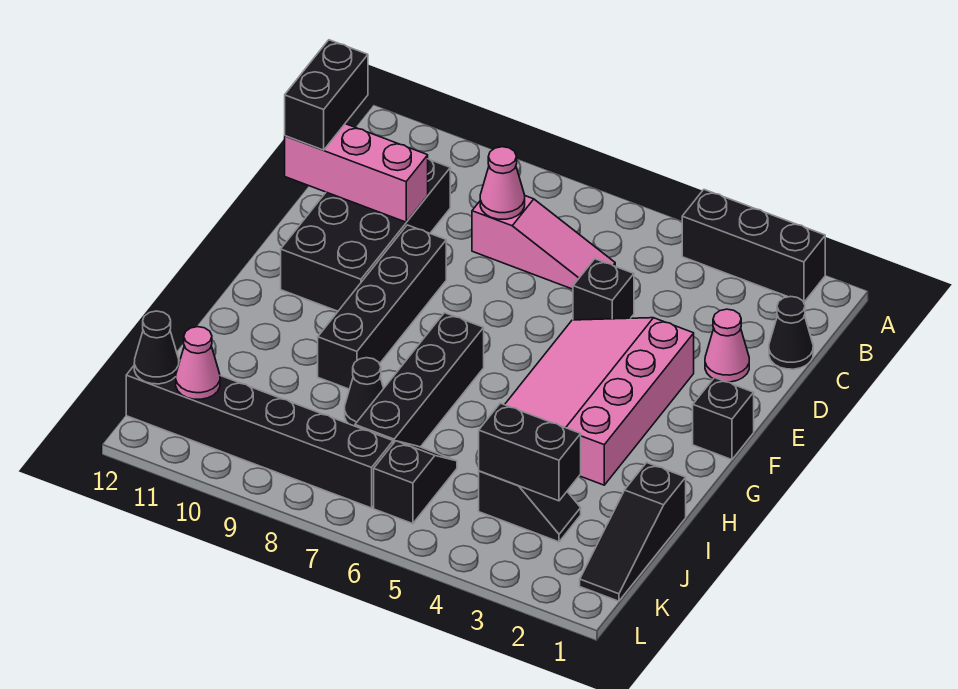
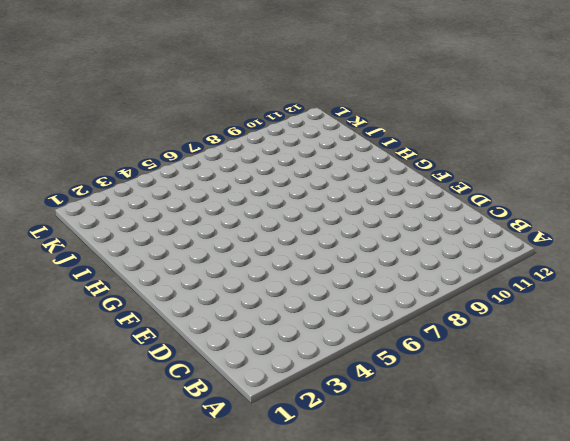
none -> black brick A2:A4 level 1
none -> black cone C1 level 1
none -> pink slope C6:C8 level 1 top 8

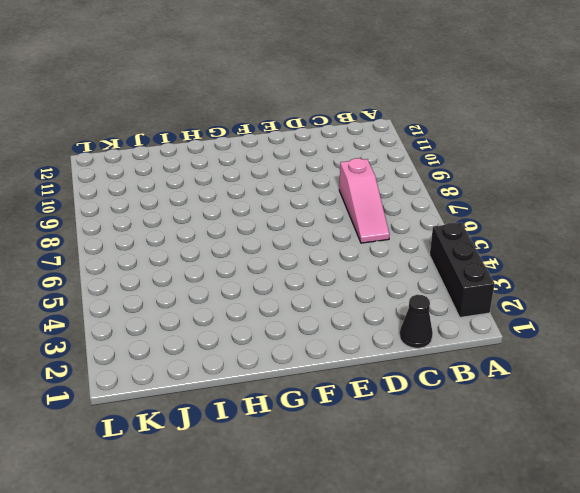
none -> black brick C10:F11 level 1
none -> pink cone D2 level 1
none -> black brick D5 level 1

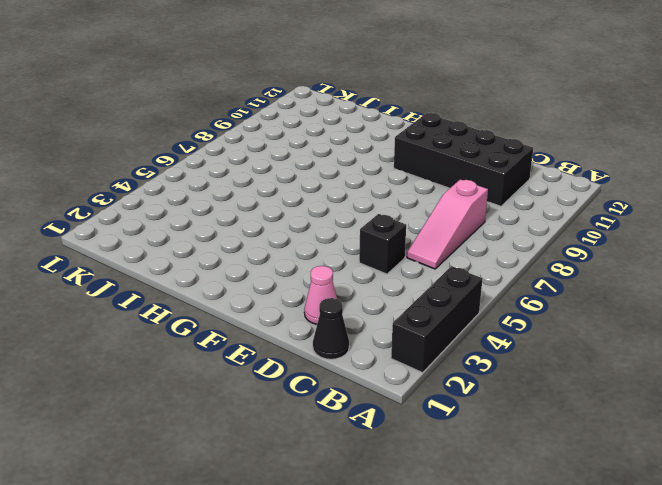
none -> pink slope E3:H5 level 1 top 3
none -> black brick E9:H9 level 1
none -> black brick F1 level 1

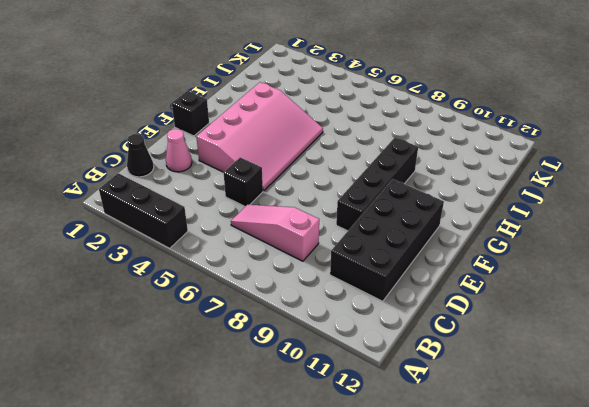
none -> black brick G7:J7 level 1
none -> black slope I1:K1 level 1 top I
none -> black cone I8 level 1

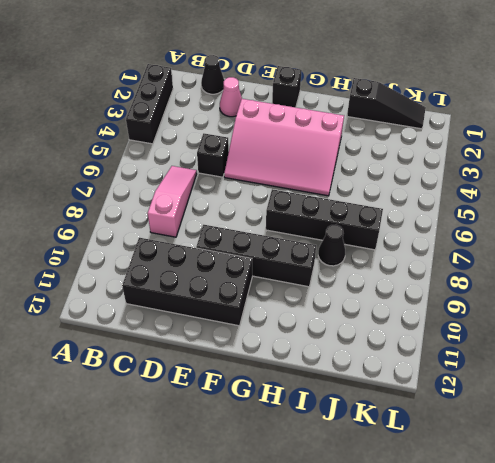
none -> black slope J3:J4 level 1 top 4
none -> black slope J6:K6 level 1 top K
none -> black brick K7:K12 level 1

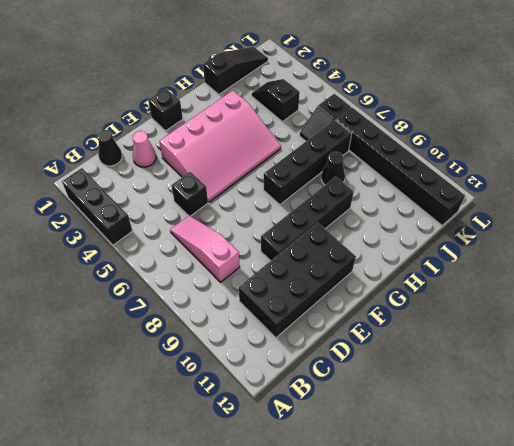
none -> pink cone C8 level 2
none -> pink brick D10:D12 level 2
none -> black brick J3:J4 level 2

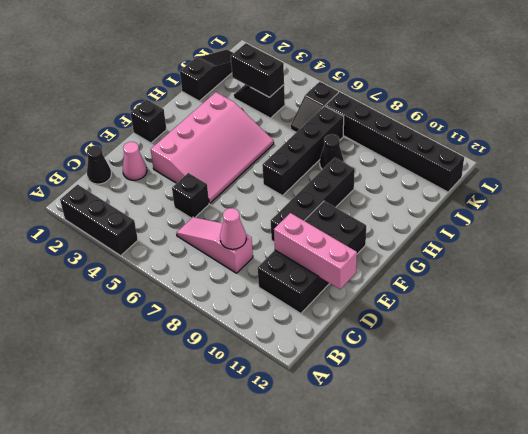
none -> pink cone K11 level 2
none -> black cone K12 level 2
none -> black brick C12:D12 level 3

